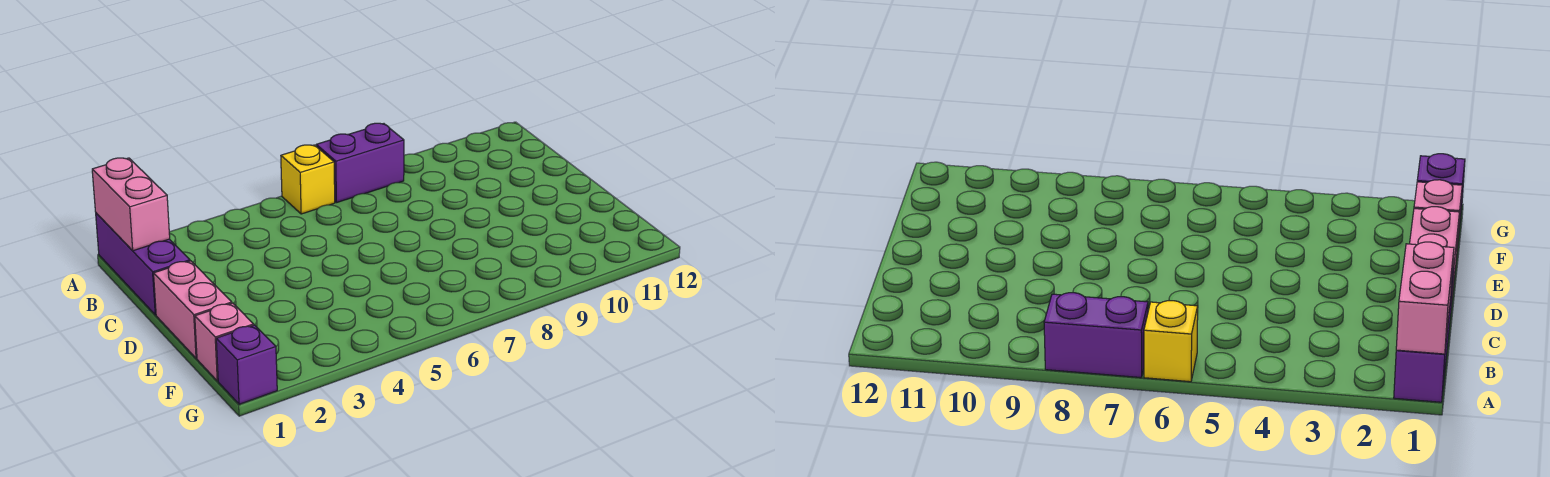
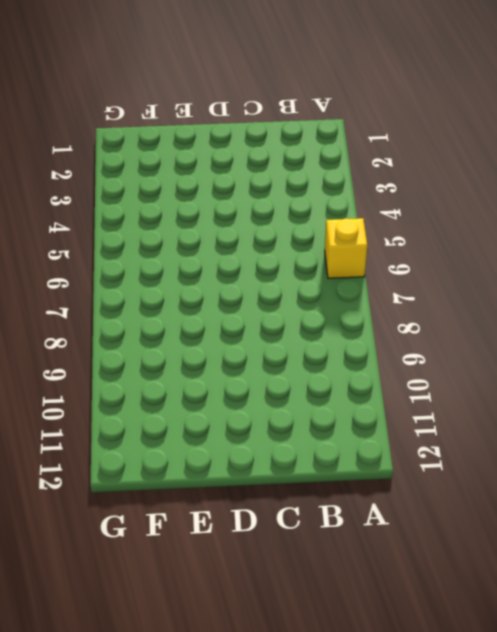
none -> purple brick A1:C1 level 1
none -> purple brick A7:A8 level 1

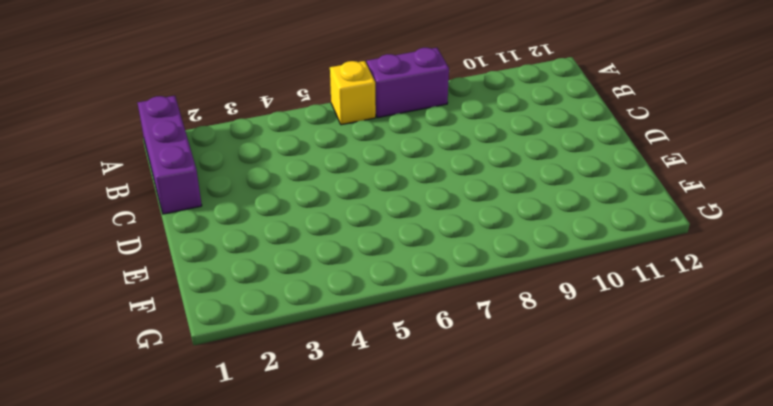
none -> pink brick D1:E1 level 1
none -> pink brick F1 level 1

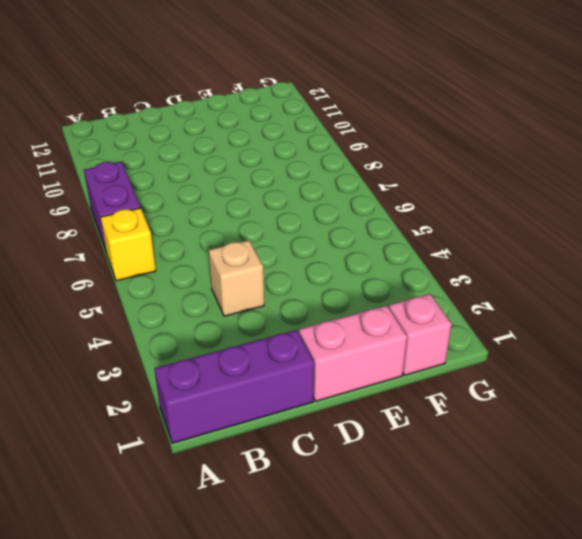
tan brick C4 level 1 -> none
none -> purple brick G1 level 1
none -> pink brick A1:B1 level 2

